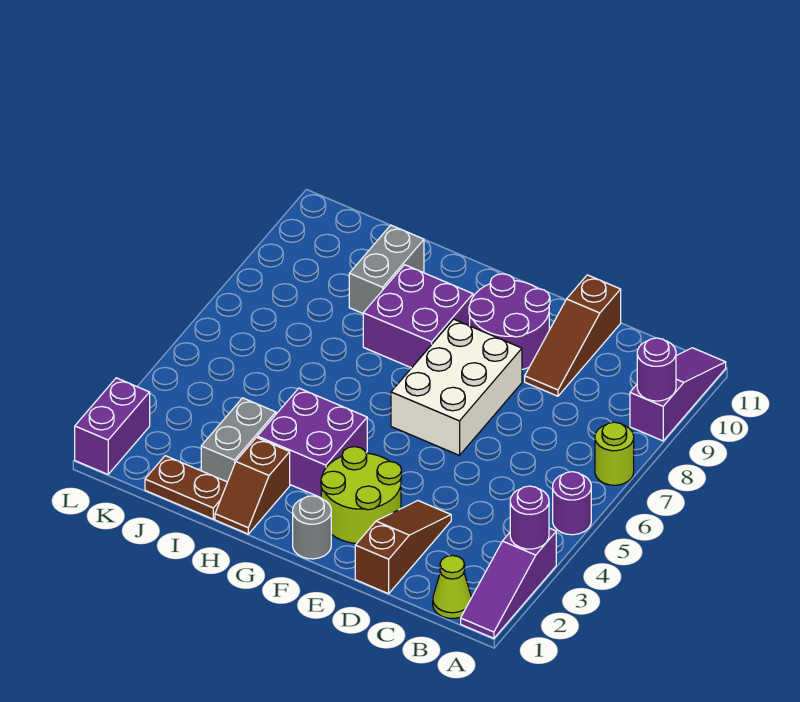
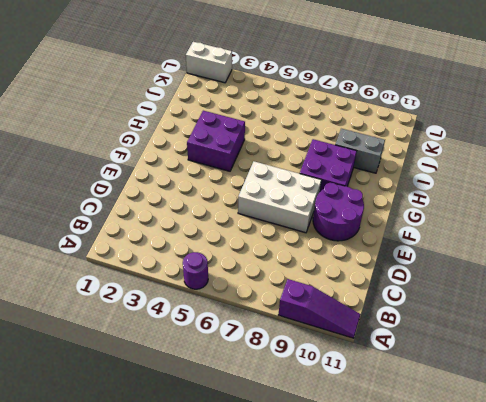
white brick L1:L2 level 1 -> purple brick L1:L2 level 1
none -> purple slope A1:A3 level 1 top 3
none -> lime round brick A7 level 1
none -> lime cone B1 level 1

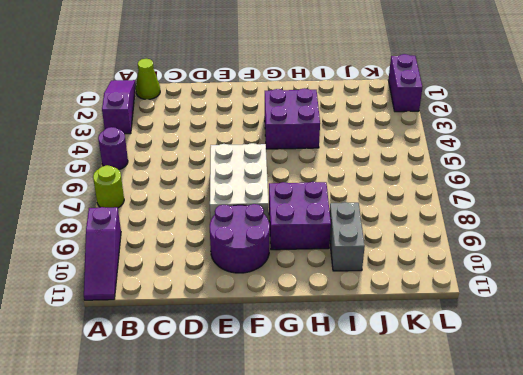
none -> brown slope D1:D3 level 1 top 1
none -> brown slope D9:D11 level 1 top 11
none -> lime round brick E2:F3 level 1

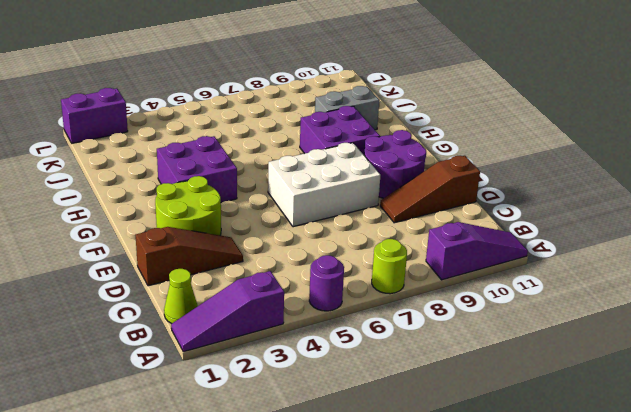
none -> grey round brick F1 level 1
none -> brown slope H1:H2 level 1 top 2
none -> brown plate I1:J1 level 1

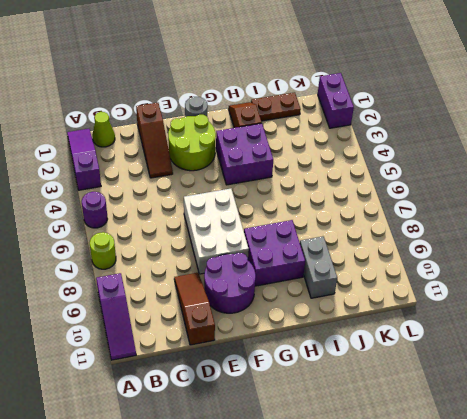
none -> grey brick I2:I3 level 1
none -> purple round brick A3 level 2
none -> purple round brick A9 level 2

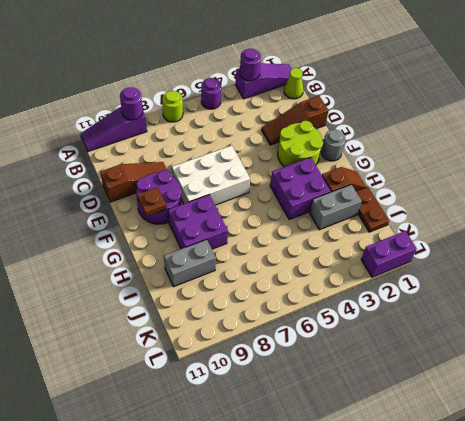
brown plate F10 level 2 -> none

